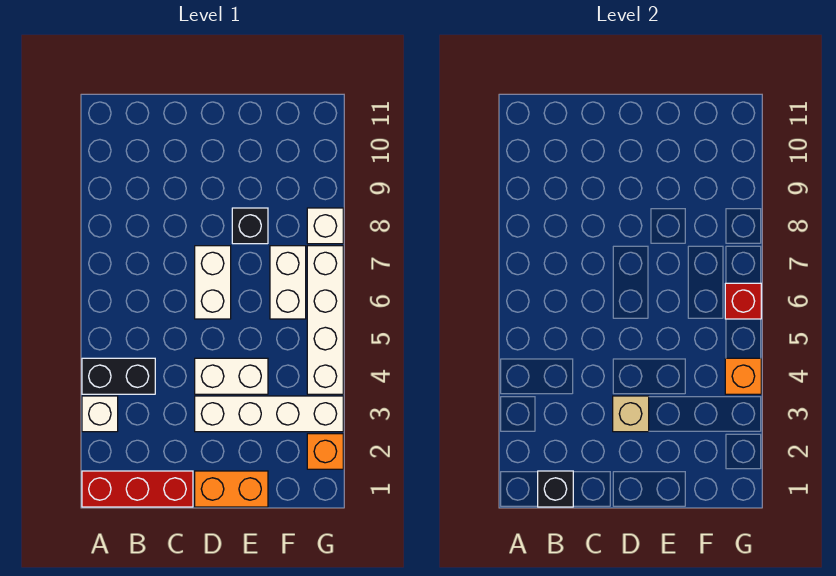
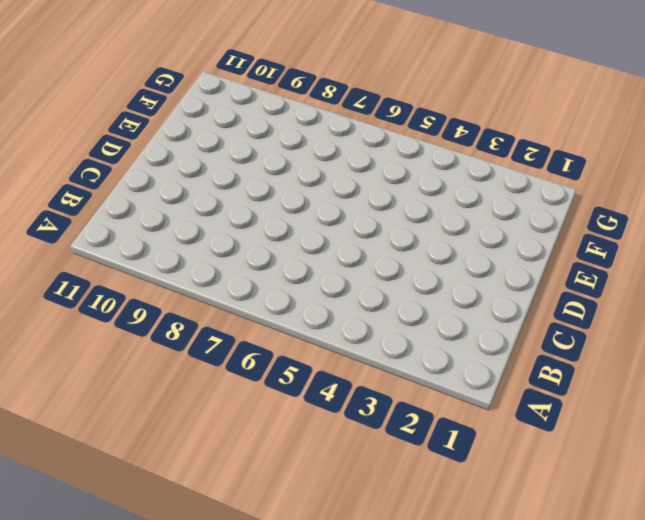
none -> red brick A1:C1 level 1
none -> white brick A3 level 1
none -> black brick A4:B4 level 1

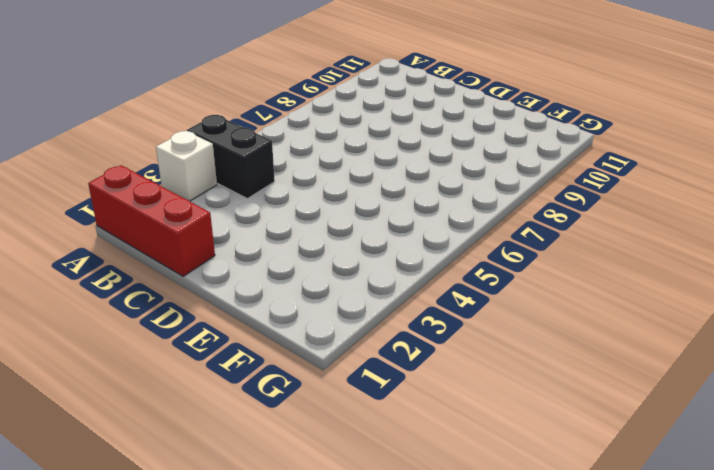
none -> orange brick D1:E1 level 1
none -> white brick D3:G3 level 1
none -> white brick D4:E4 level 1

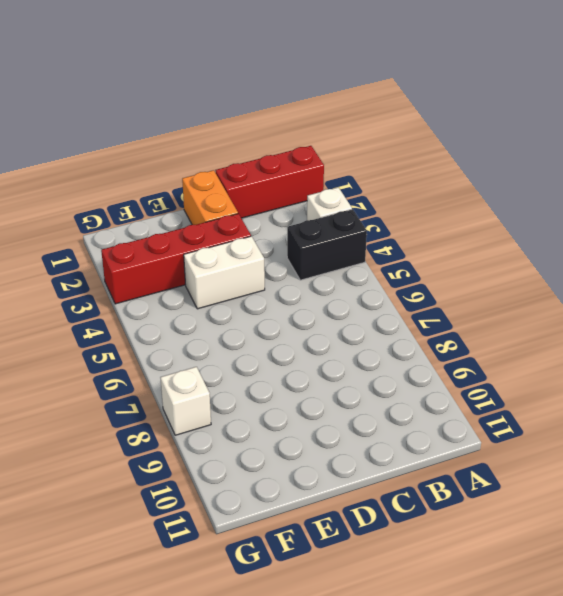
orange brick D1:D2 level 1 -> orange brick D1:E1 level 1
red brick D3:G3 level 1 -> white brick D3:G3 level 1
none -> white brick D6:D7 level 1
none -> black brick E8 level 1
none -> white brick F6:F7 level 1

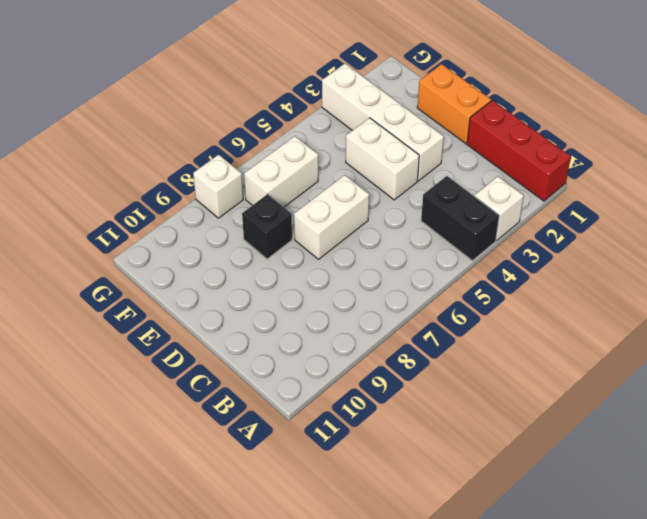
none -> orange brick G2 level 1
none -> white brick G4:G7 level 1
none -> black brick B1 level 2

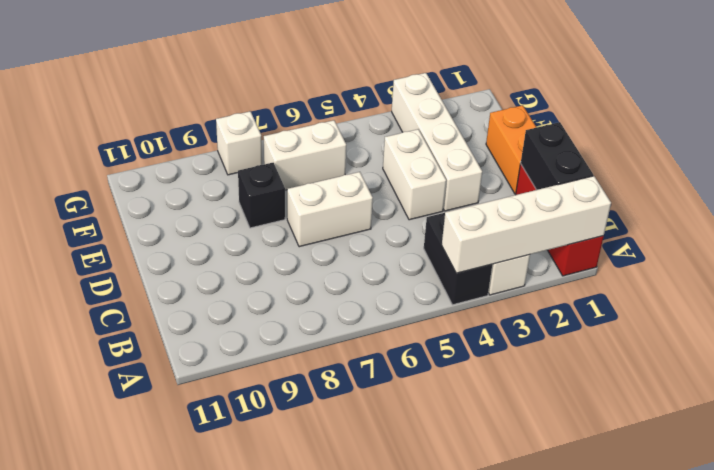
white brick A1:A4 level 2 -> white brick G4:G7 level 1
black brick B1:C1 level 2 -> black brick B1 level 2
none -> orange brick G2 level 1
none -> tan brick D3 level 2
none -> orange brick G4 level 2

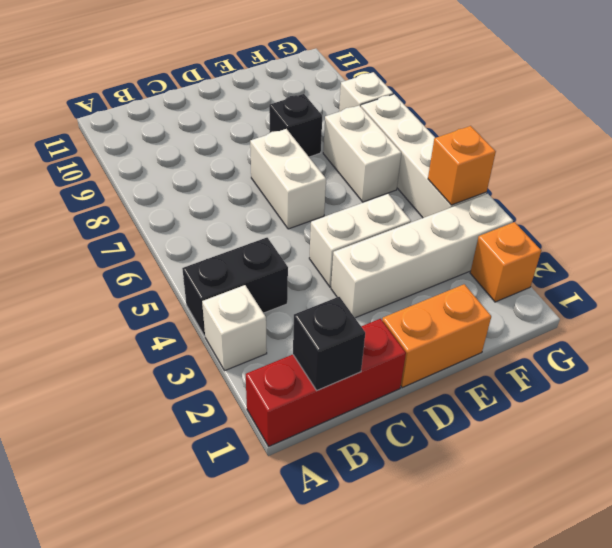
none -> tan brick D3 level 2
none -> red brick G6 level 2

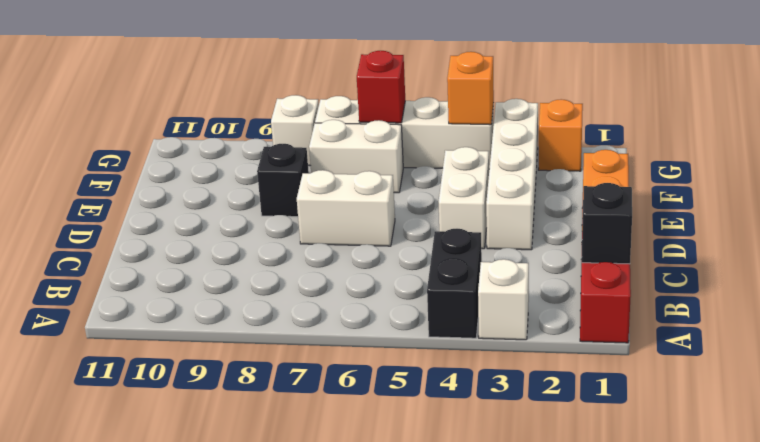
none -> tan brick D3 level 2

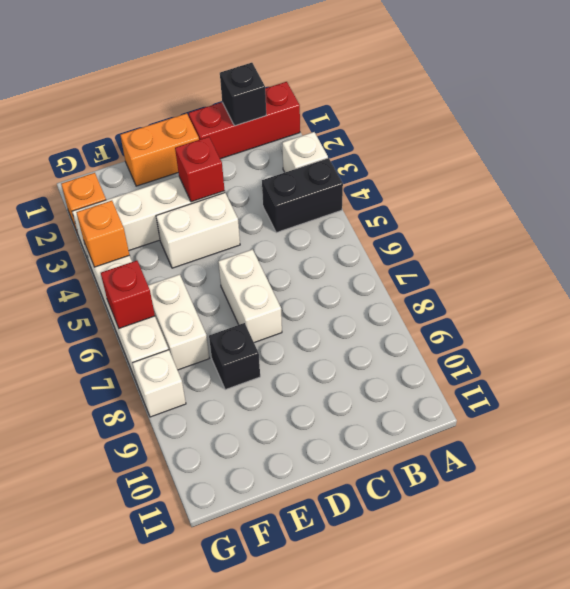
red brick D3 level 2 -> tan brick D3 level 2

